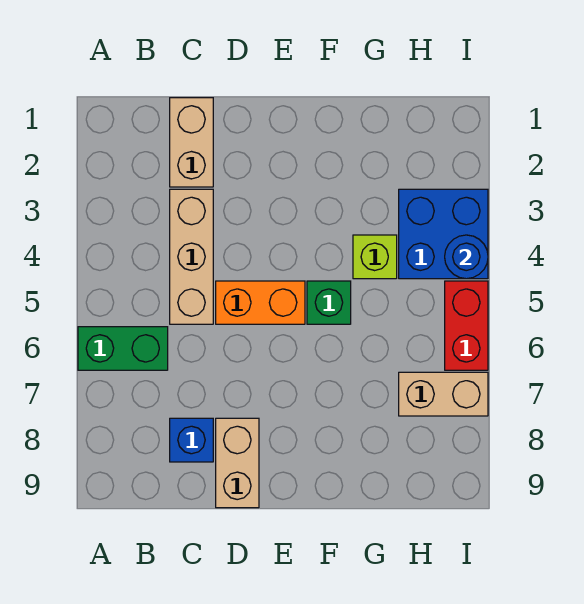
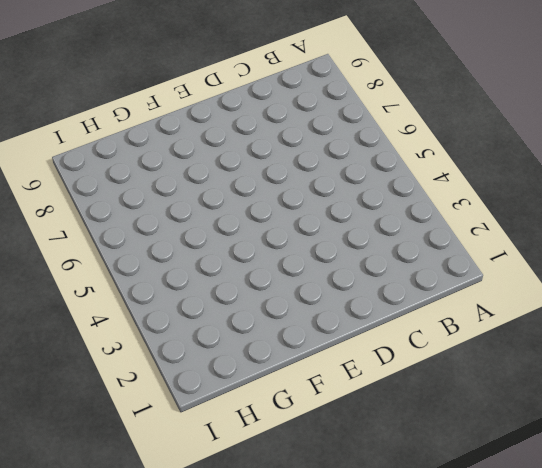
none -> green brick A6:B6 level 1
none -> tan brick C1:C2 level 1
none -> tan brick C3:C5 level 1

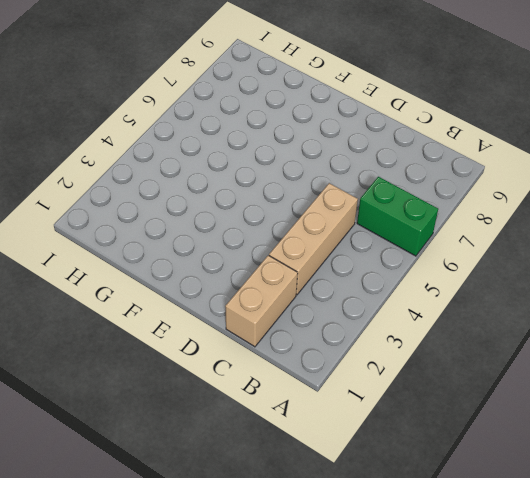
none -> blue brick C8 level 1
none -> orange brick D5:E5 level 1
none -> tan brick D8:D9 level 1

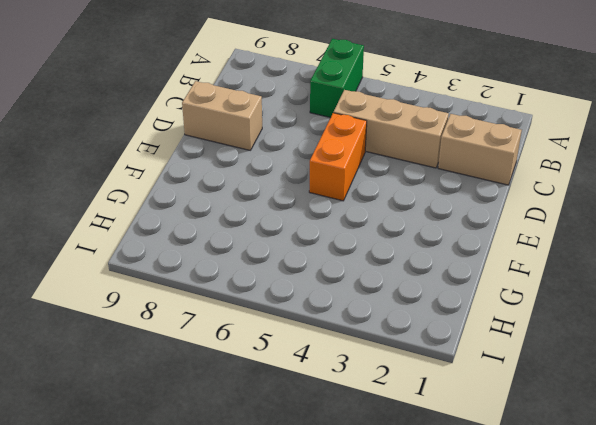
none -> blue brick C8 level 1
none -> green brick F5 level 1
none -> lime brick G4 level 1

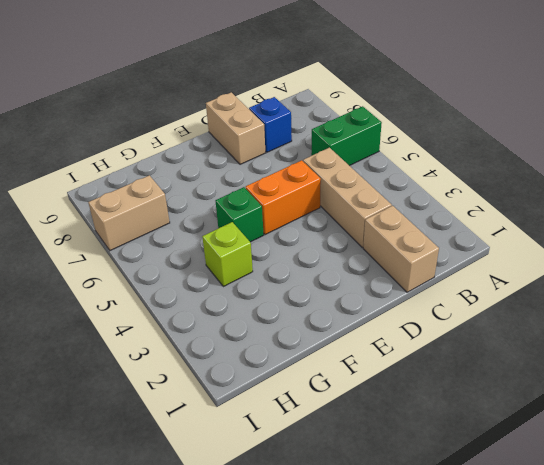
none -> blue brick H3:I4 level 1
none -> red brick I5:I6 level 1
none -> blue round brick I4 level 2

